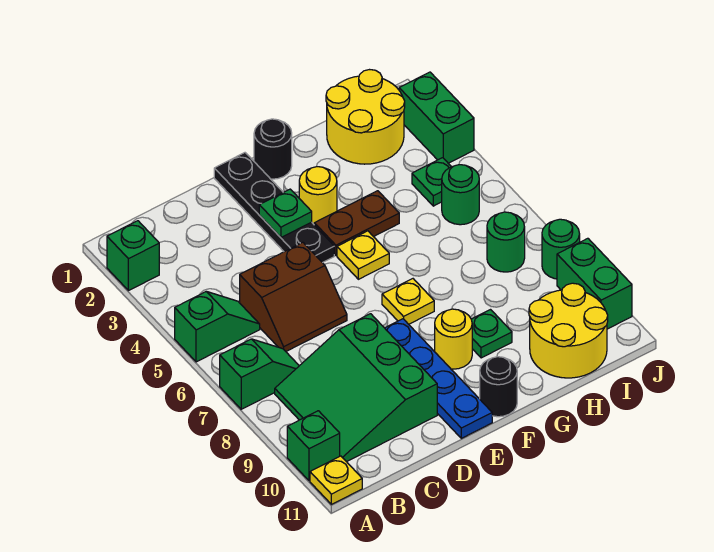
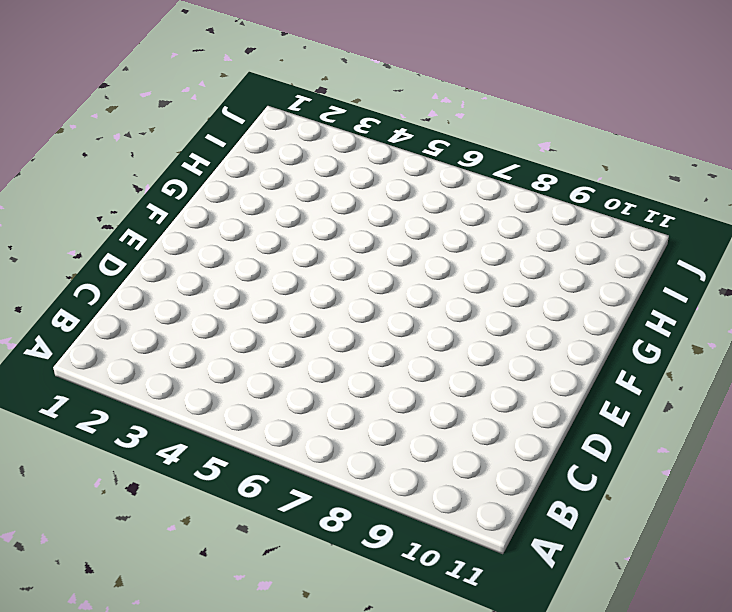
none -> green brick A2 level 1
none -> green slope A5:B5 level 1 top A
none -> green slope A7:B7 level 1 top A

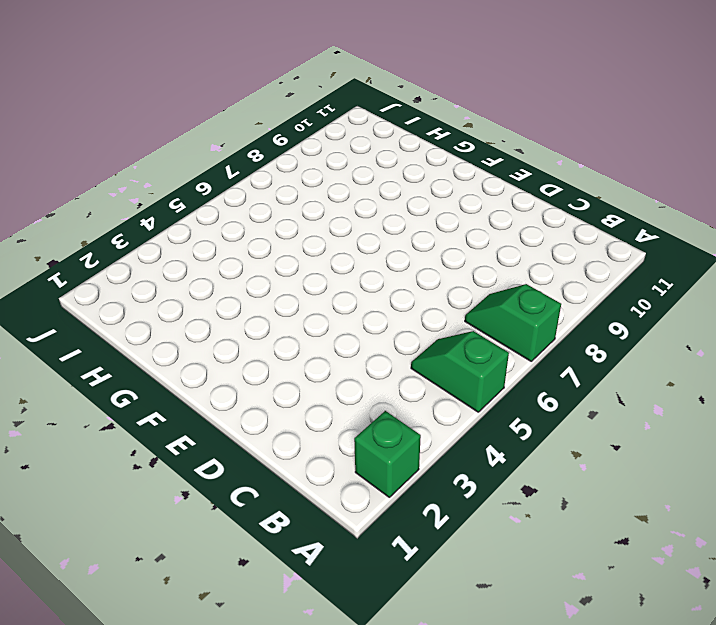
none -> green brick A10 level 1
none -> yellow plate A11 level 1
none -> green slope B8:D10 level 1 top D

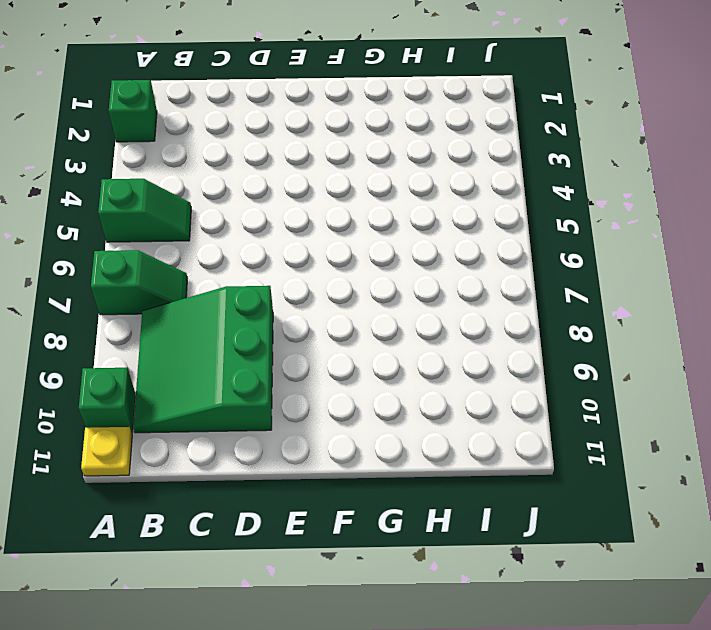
none -> brown slope C5:D6 level 1 top 5
none -> black plate E1:E4 level 1
none -> blue plate E8:E11 level 1

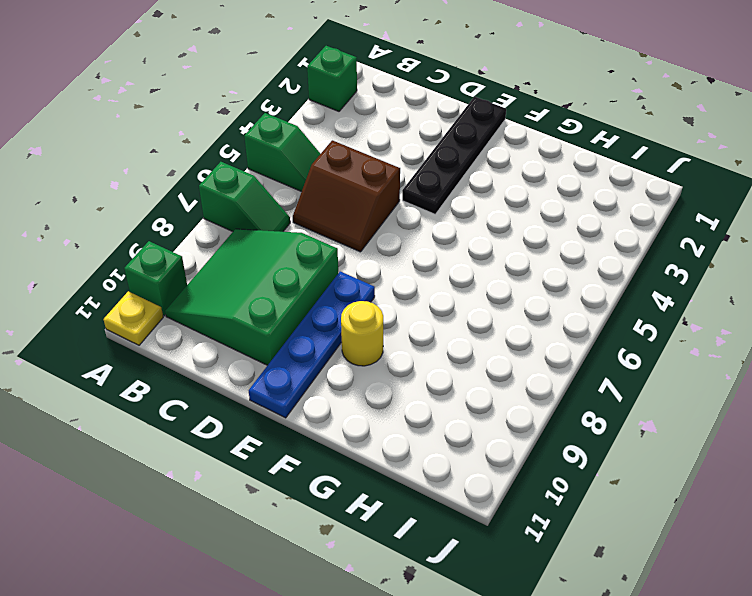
none -> black round brick F1 level 1
none -> yellow round brick F3 level 1
none -> brown plate F4:G4 level 1

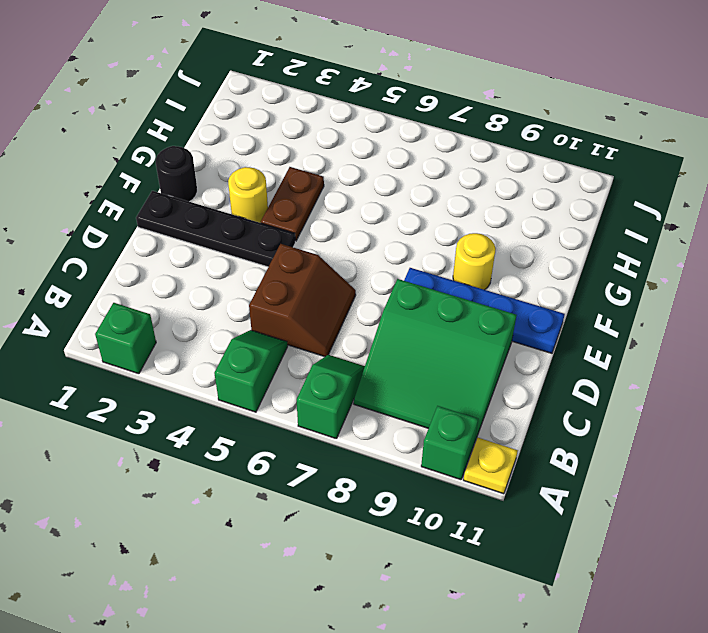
none -> yellow plate F5 level 1
none -> yellow plate F7 level 1
none -> black round brick F11 level 1

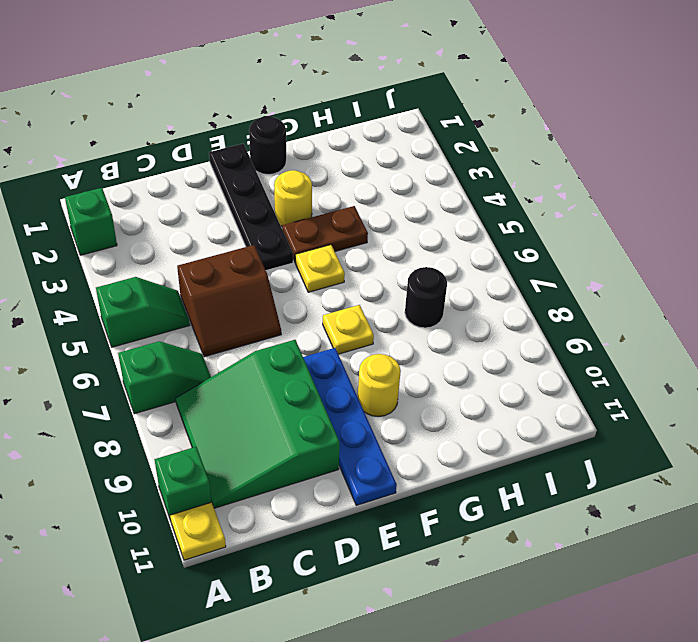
black round brick H7 level 1 -> black round brick F11 level 1
none -> green plate G9 level 1
none -> yellow round brick H1:I2 level 1
none -> yellow round brick H10:I11 level 1

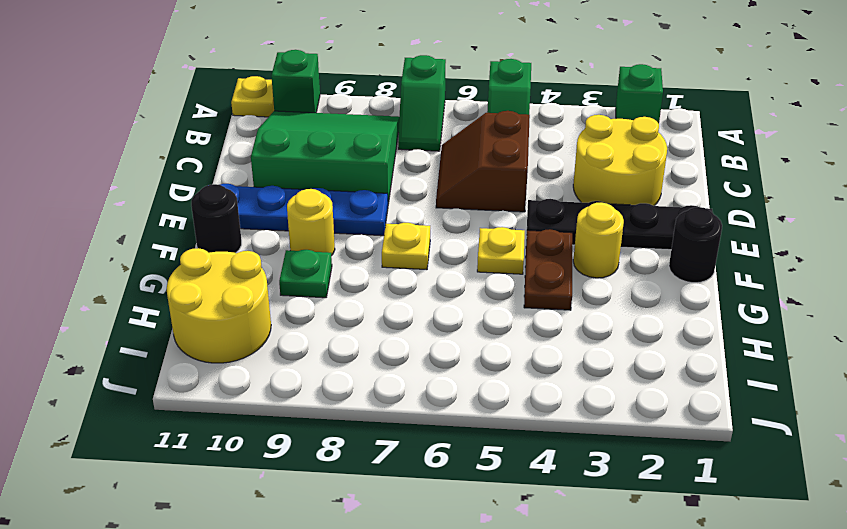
yellow round brick C2:D3 level 1 -> yellow round brick H1:I2 level 1
none -> green plate I4 level 1
none -> green round brick I5 level 1
none -> green round brick I7 level 1

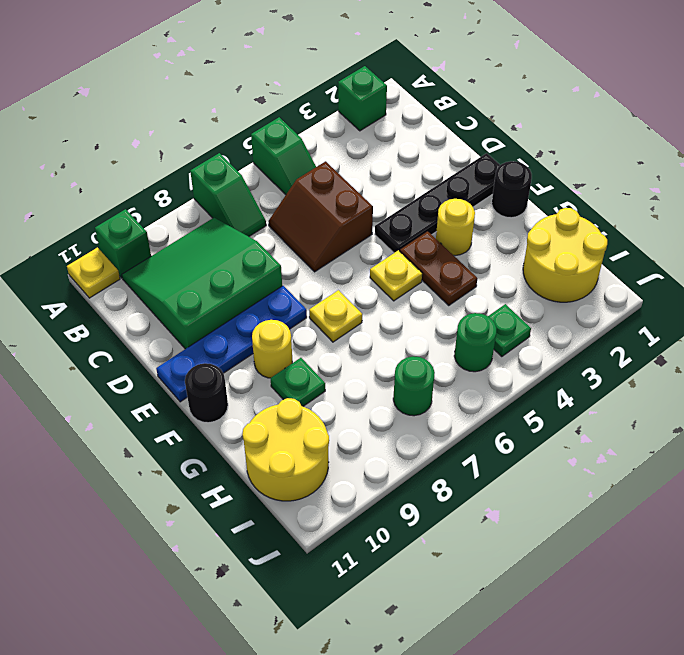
none -> green brick J2:J3 level 1
none -> green round brick J8 level 1
none -> green brick J9:J10 level 1

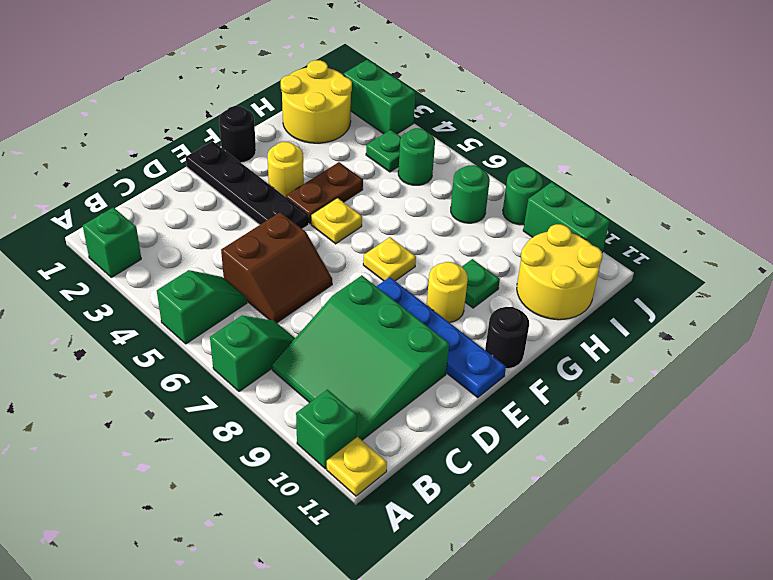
none -> green plate E3 level 2

